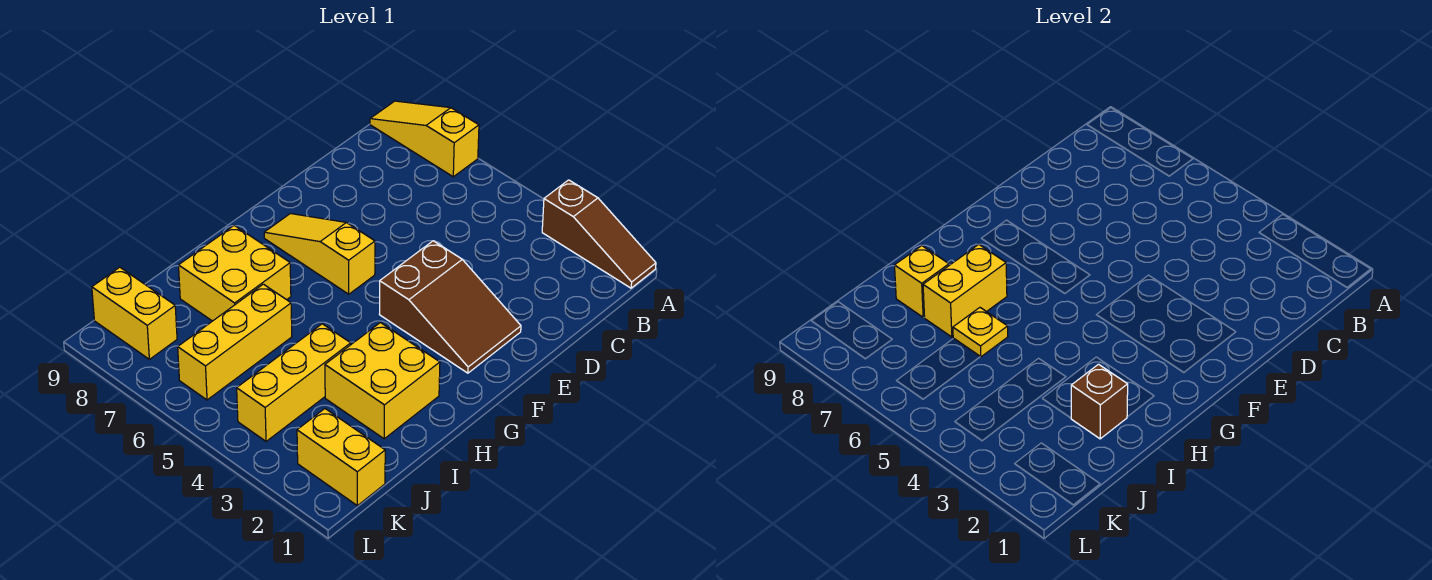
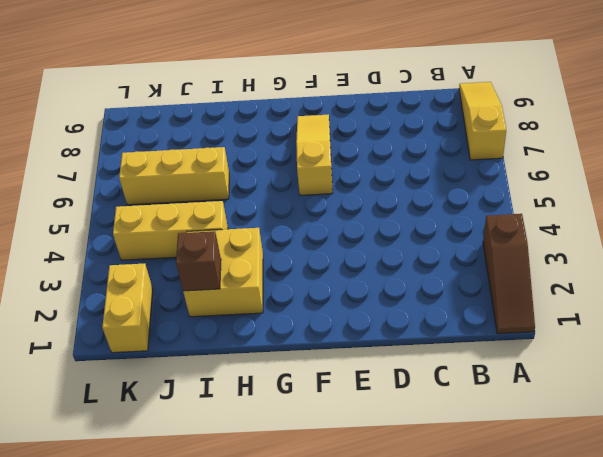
none -> brown slope E2:F4 level 1 top 4
none -> yellow brick H7:I8 level 1
none -> yellow brick K8:K9 level 1

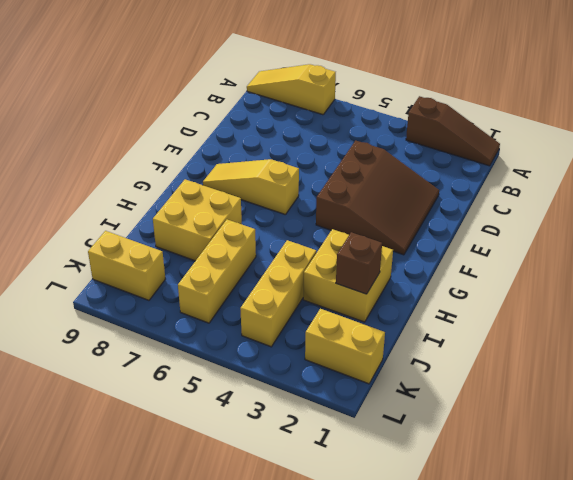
brown slope D2:F4 level 1 top 4 -> brown slope E2:F4 level 1 top 4
none -> yellow brick H7:I7 level 2
none -> yellow plate I6 level 2
none -> yellow brick I8 level 2

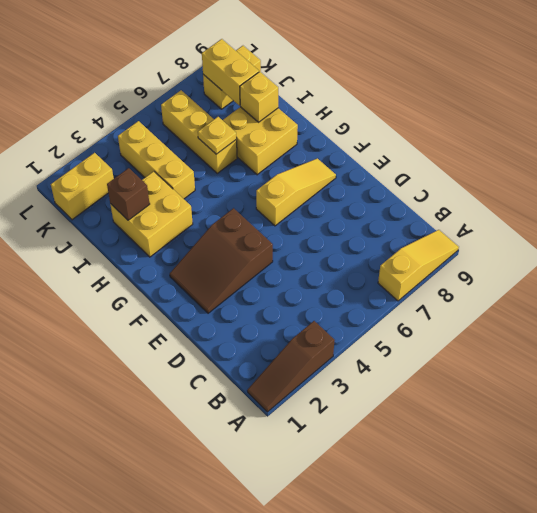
yellow brick J8:K8 level 2 -> yellow brick H7:I7 level 2

